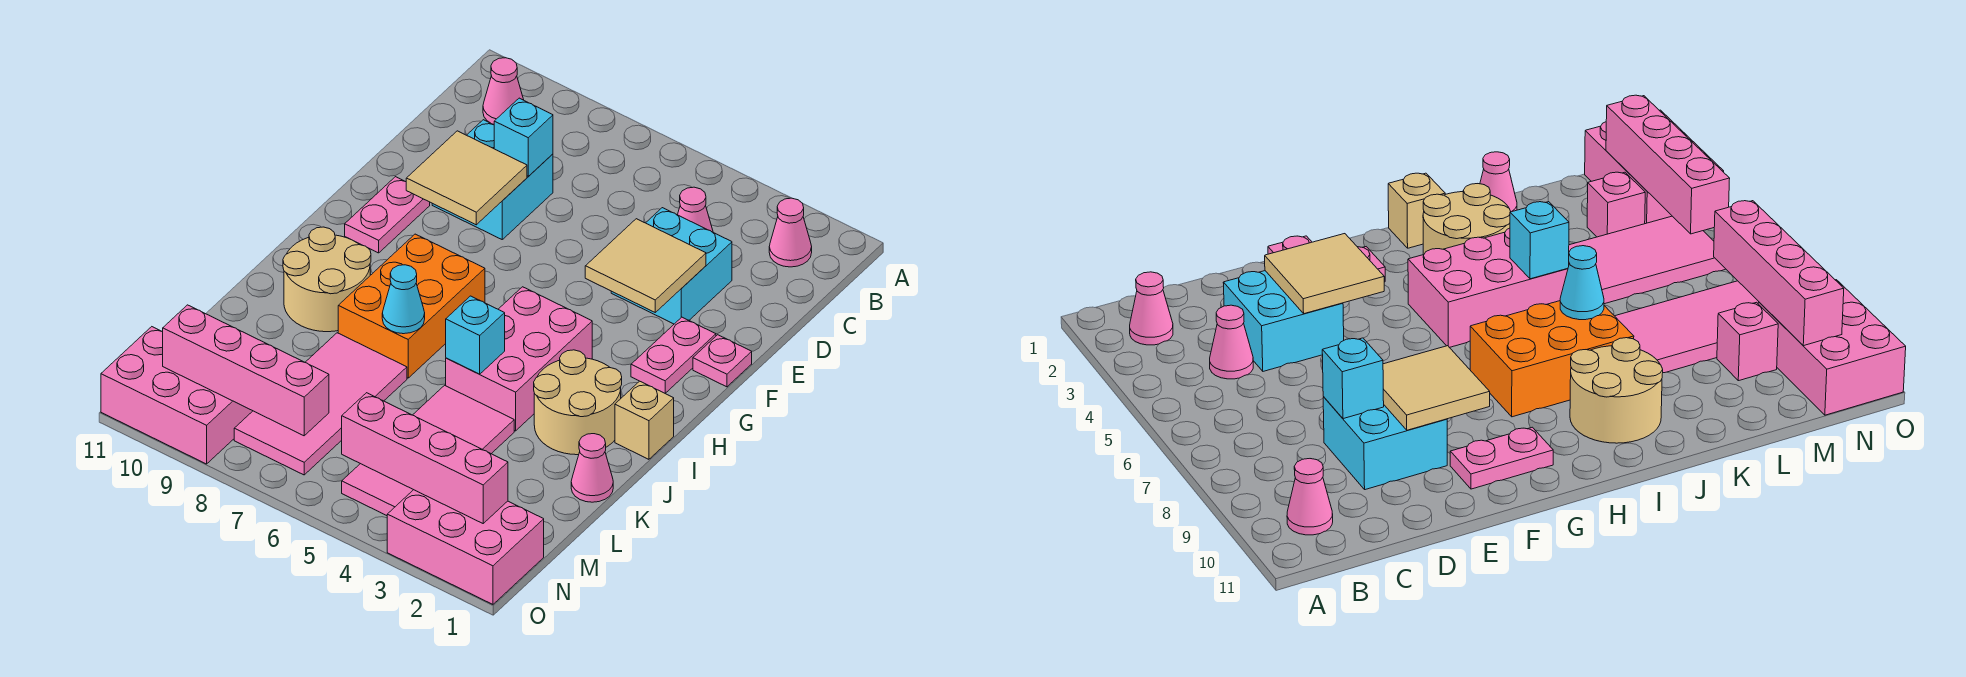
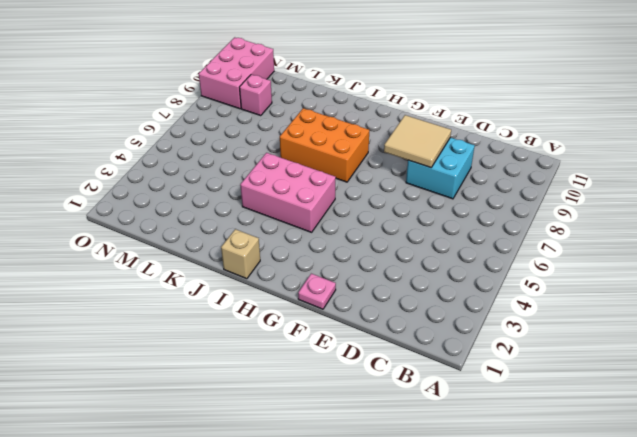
none -> pink cone B2 level 1
none -> pink cone B10 level 1
none -> pink cone C4 level 1

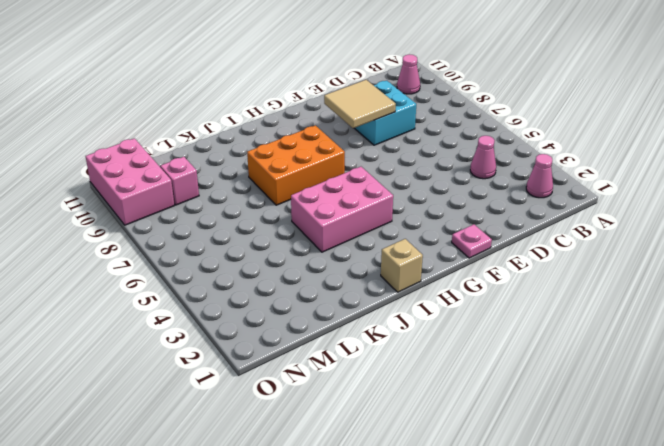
none -> cyan brick D3:E4 level 1
none -> pink plate F2:G2 level 1
none -> pink plate F10:G10 level 1

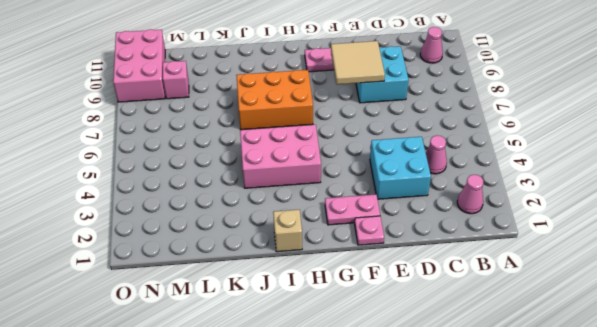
none -> tan round brick I2:J3 level 1
none -> tan round brick I9:J10 level 1
none -> pink cone K1 level 1

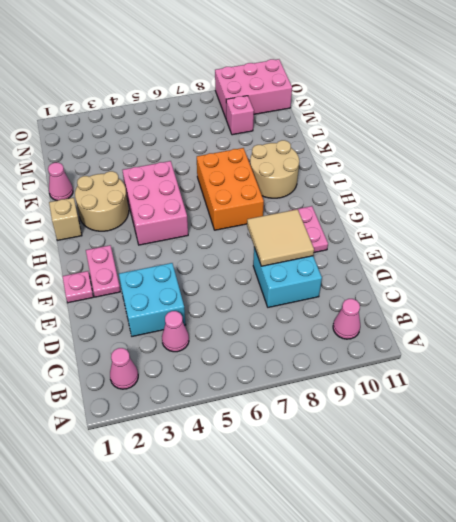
none -> pink tile K4:N5 level 1
none -> pink tile K7:N8 level 1
none -> pink brick M3 level 1

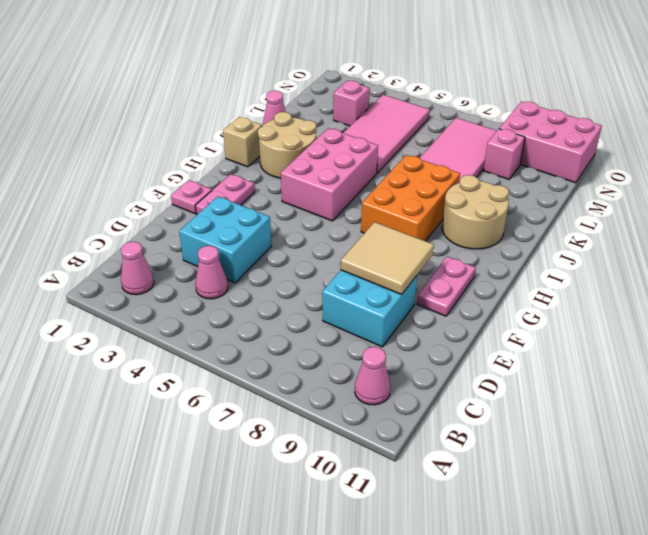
none -> pink brick N1:O3 level 1
none -> cyan brick D8 level 2
none -> tan tile E3:F4 level 2

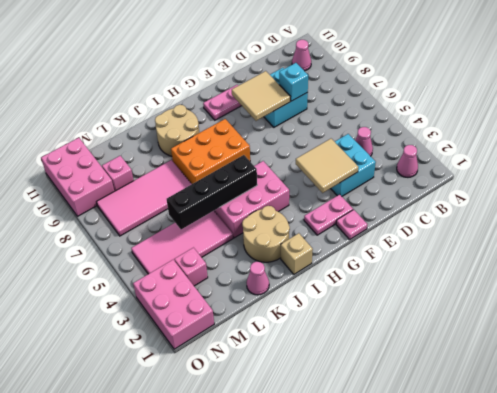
black brick I5:L5 level 2 -> cyan brick J5 level 2
none -> cyan cone J7 level 2
none -> pink brick N2:N5 level 2
none -> pink brick N7:N10 level 2

